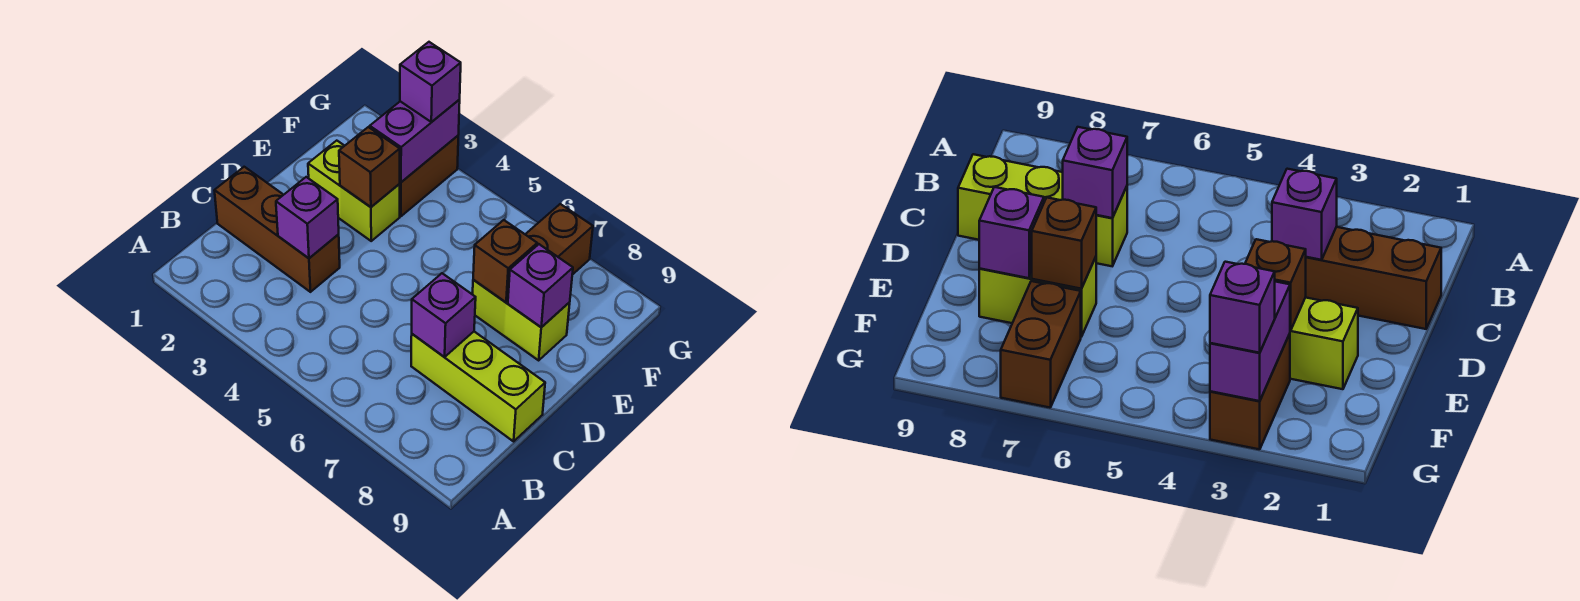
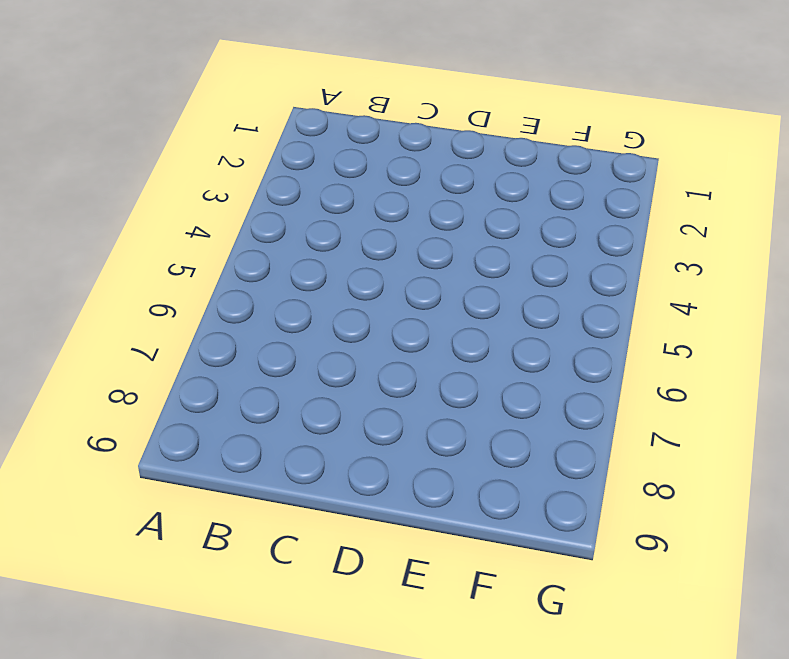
none -> brown brick C1:C3 level 1
none -> lime brick C7:C9 level 1
none -> lime brick E2:E3 level 1

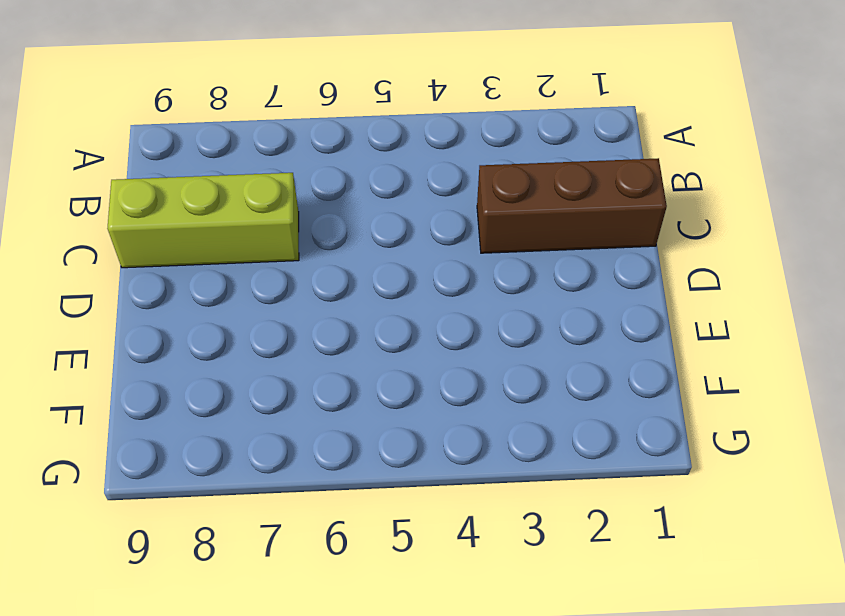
none -> lime brick E2:E3 level 1
none -> lime brick E7:E8 level 1
none -> brown brick F3:G3 level 1

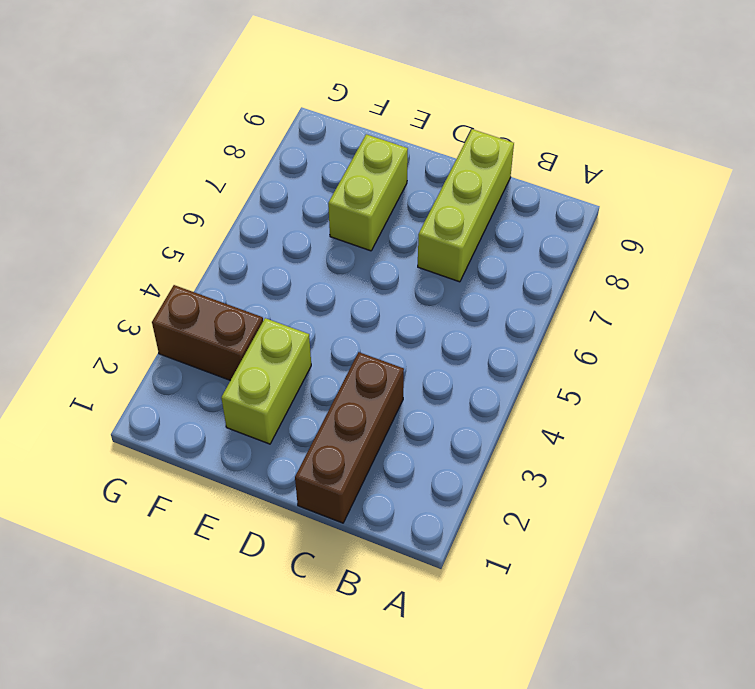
none -> brown brick F7:G7 level 1
none -> purple brick C3 level 2
none -> purple brick C7 level 2

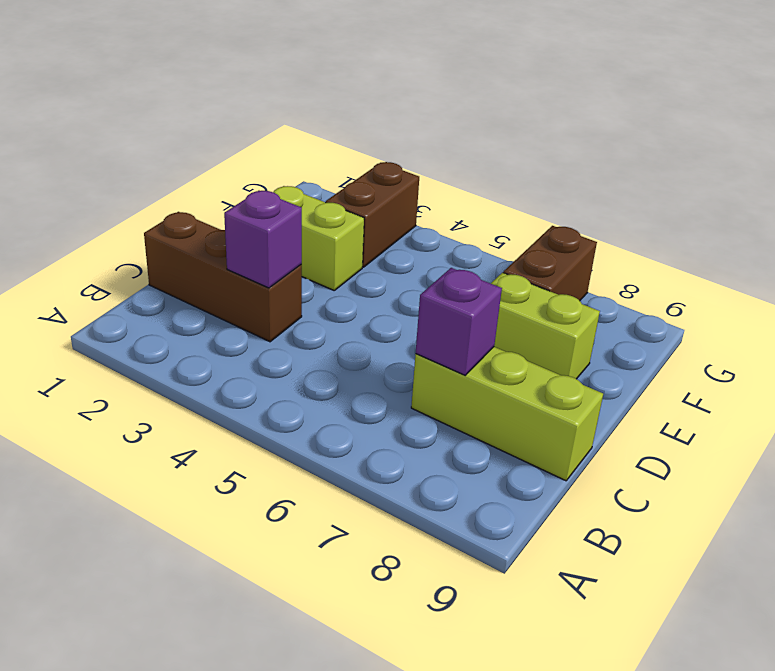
none -> brown brick E3 level 2
none -> brown brick E7 level 2
none -> purple brick E8 level 2

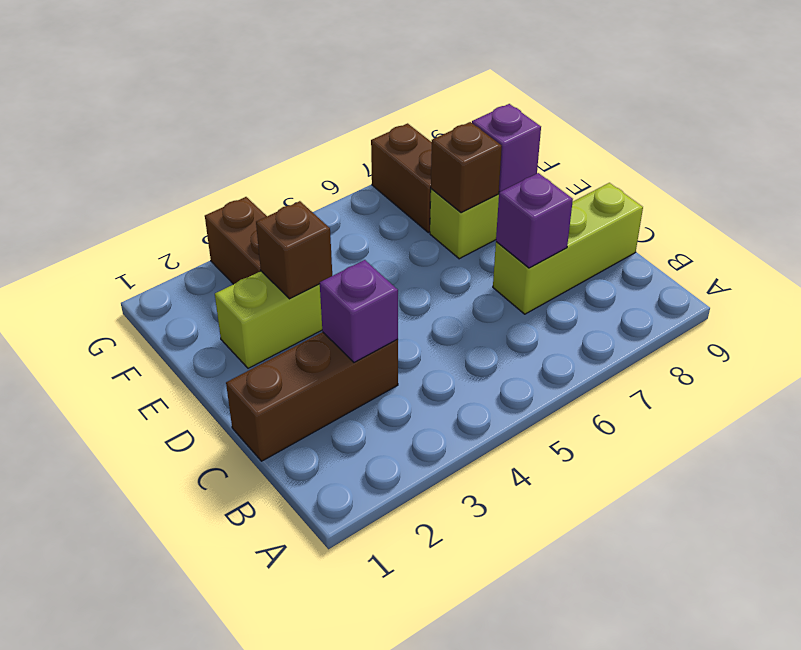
none -> purple brick F3:G3 level 2
none -> purple brick G3 level 3

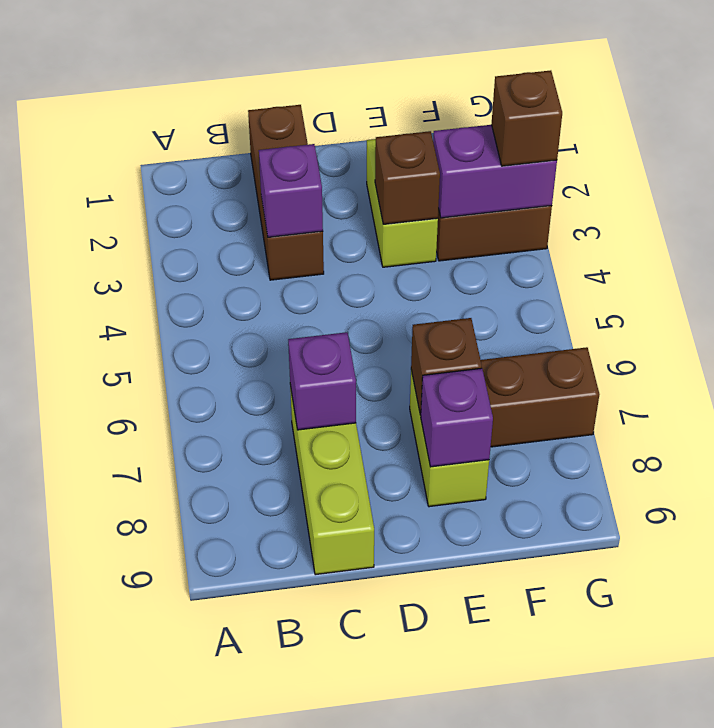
brown brick G3 level 3 -> purple brick G3 level 3

